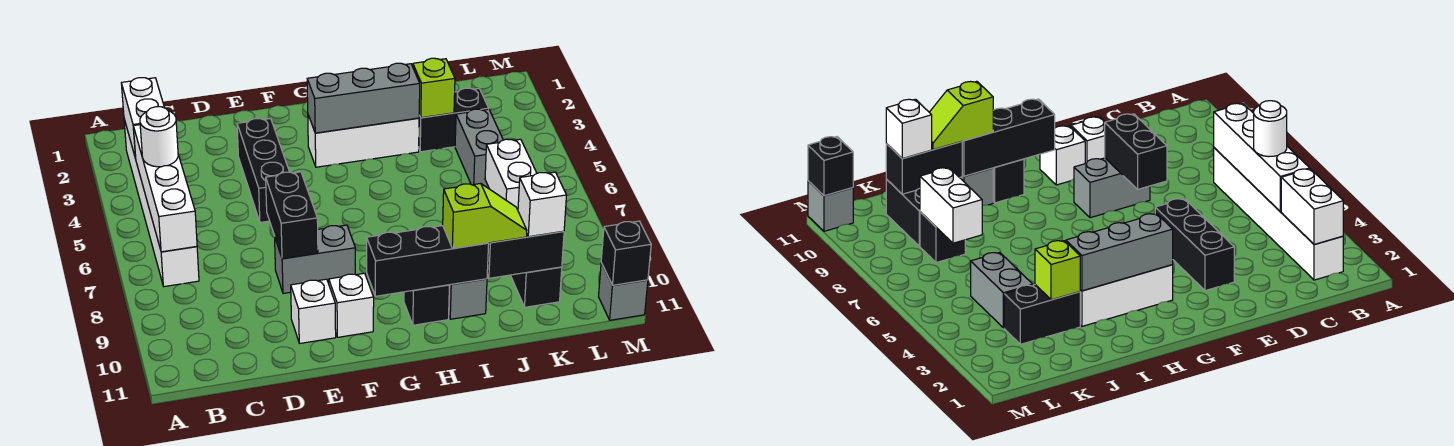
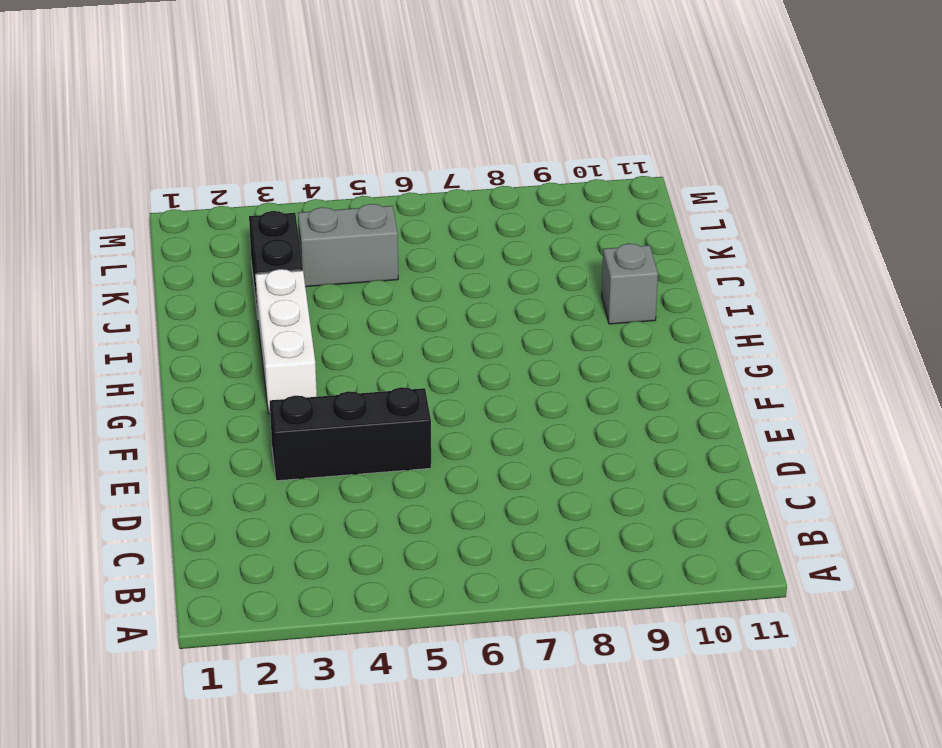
none -> white brick B2:B7 level 1
none -> grey brick E8:F8 level 1
none -> white brick E10 level 1

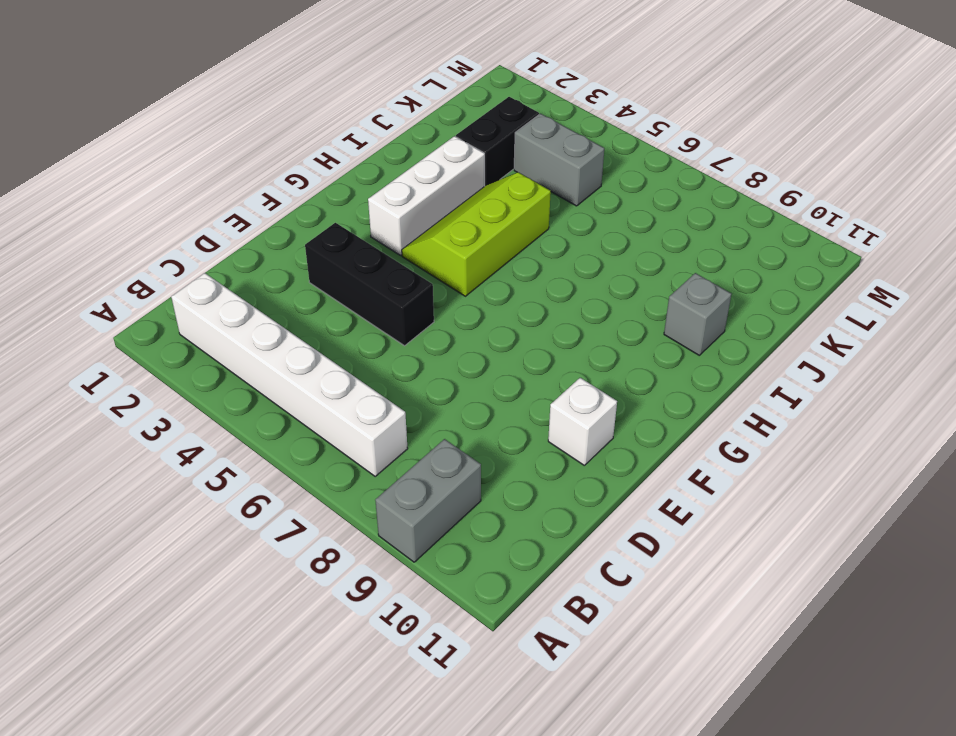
grey brick A9:B9 level 1 -> grey brick E8:F8 level 1
lime slope G4:I5 level 1 top 5 -> none
none -> white brick F10 level 1
none -> black brick H10 level 1
none -> black brick K8 level 1

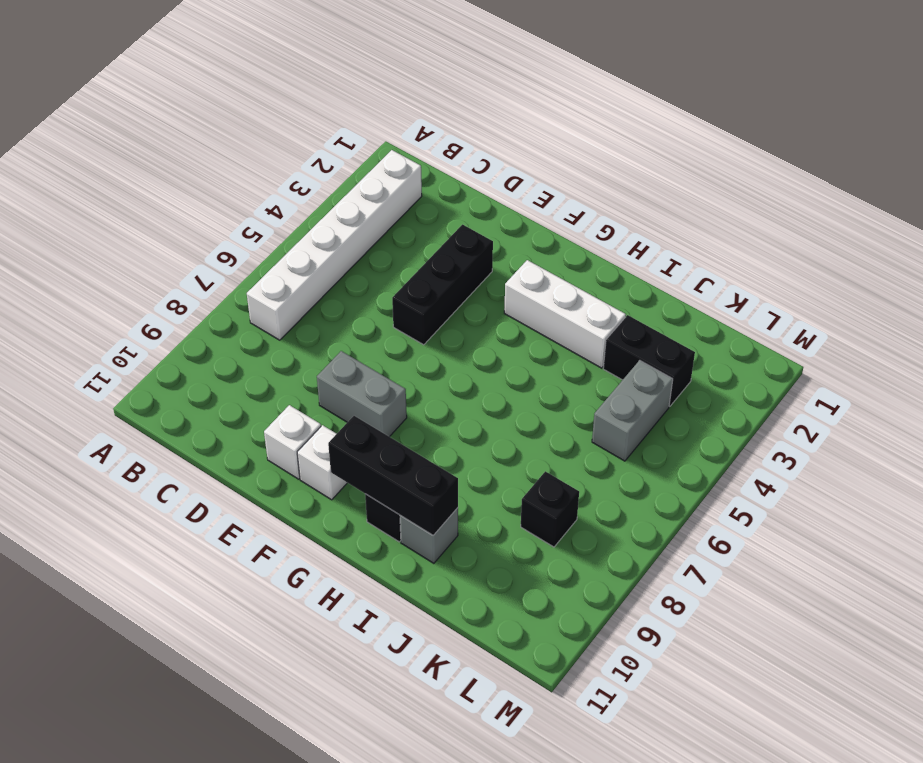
none -> black brick K9:K10 level 1
none -> grey brick M11 level 1
none -> white brick B2:B3 level 2

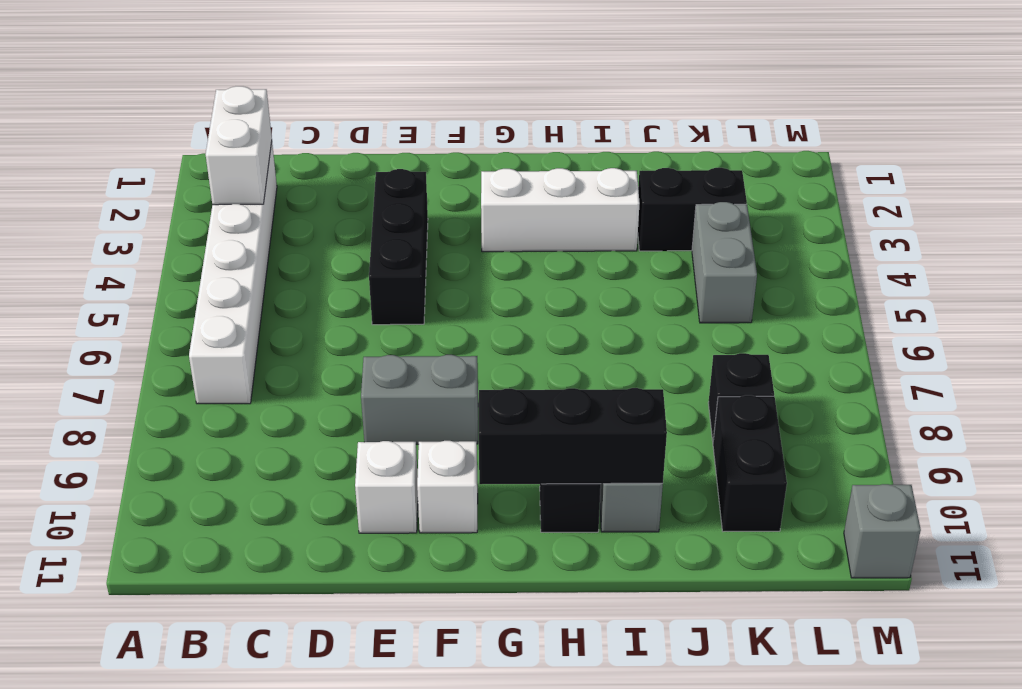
none -> white brick B4:B7 level 2
none -> black brick E7:E8 level 2
none -> grey brick G3:I3 level 2

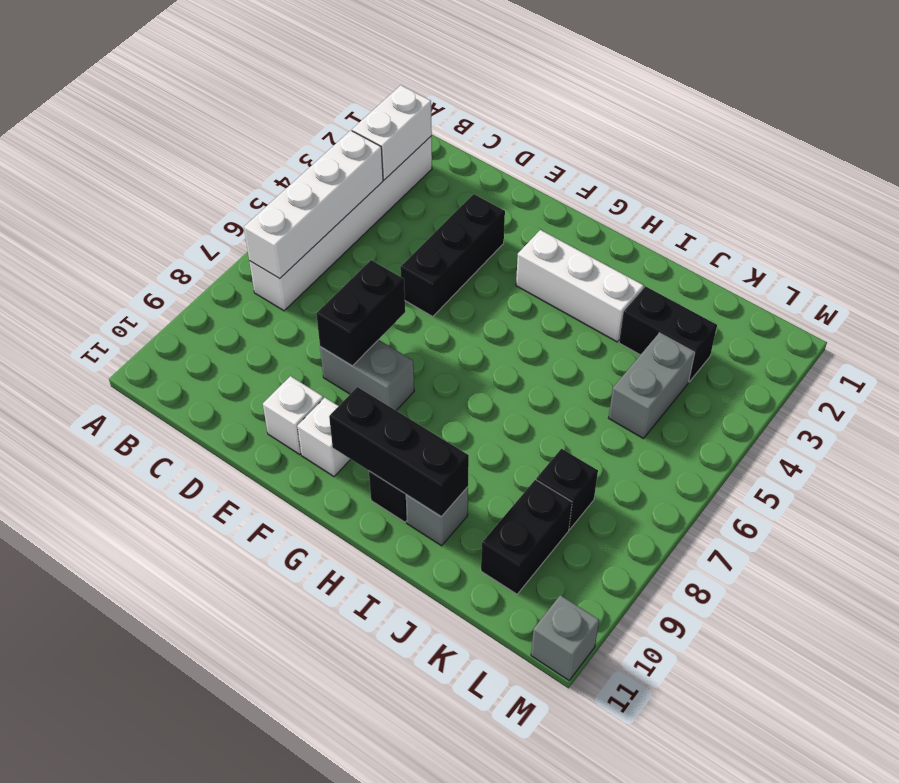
none -> grey brick G3:I3 level 2
none -> lime brick J3 level 2
none -> black brick J10:K10 level 2

